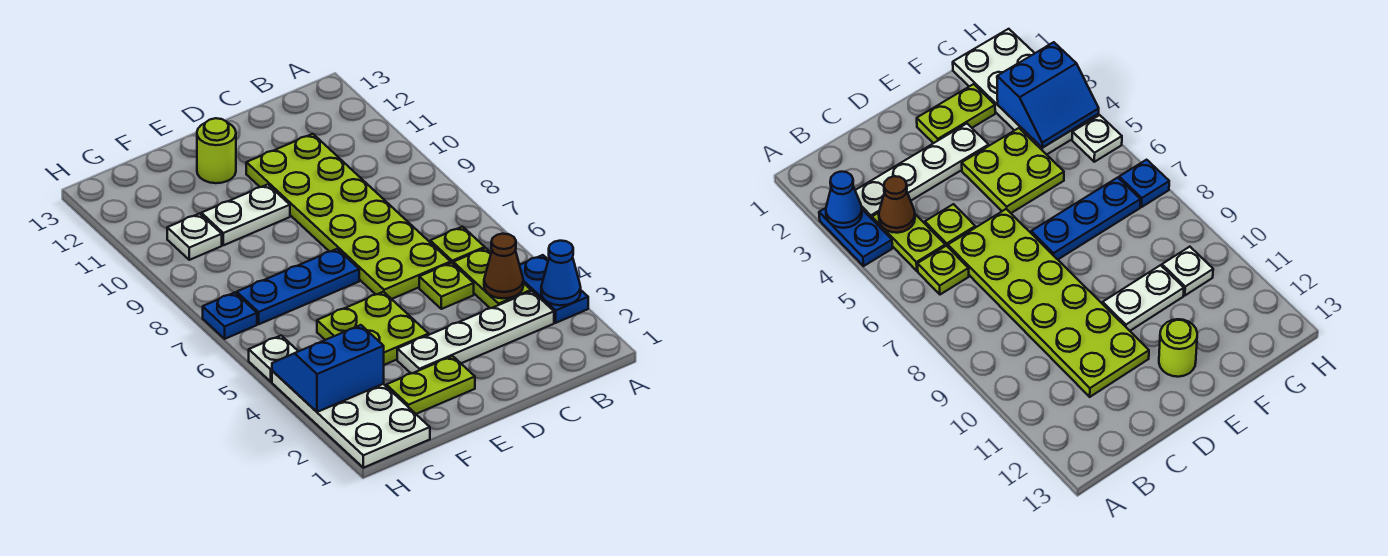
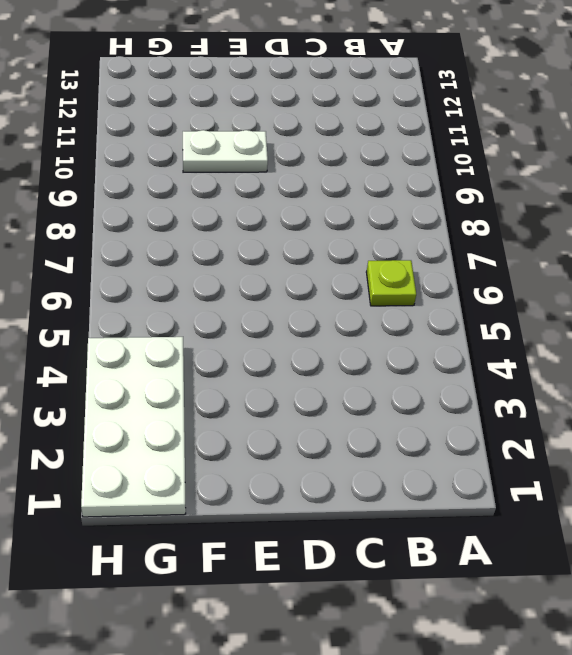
none -> blue plate A3:A4 level 1
none -> white plate B3:E3 level 1
none -> lime plate B4:B5 level 1

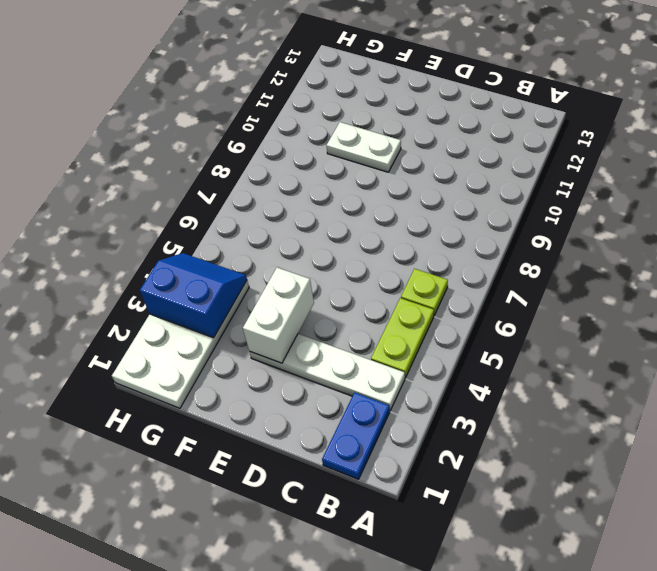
blue plate B1:B2 level 1 -> blue plate A3:A4 level 1
white brick E3:E4 level 2 -> none
none -> lime plate C5 level 1
none -> lime plate C6:D11 level 1
none -> lime plate E2:F2 level 1

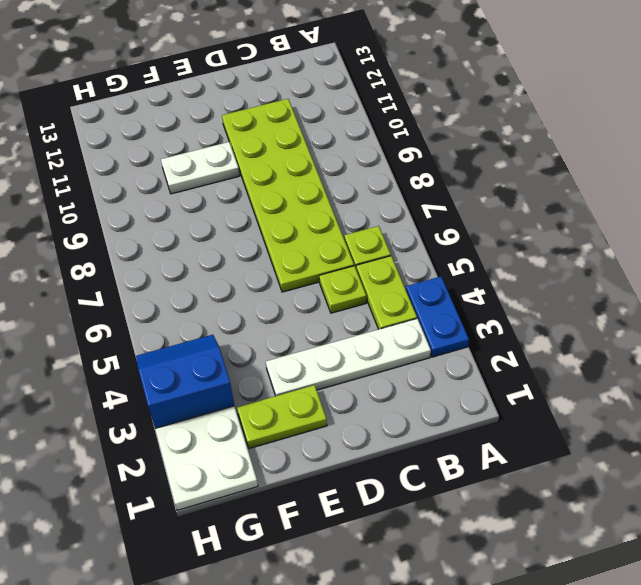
none -> lime plate E4:F5 level 1
none -> blue plate E7:G7 level 1
none -> lime round brick E12 level 1

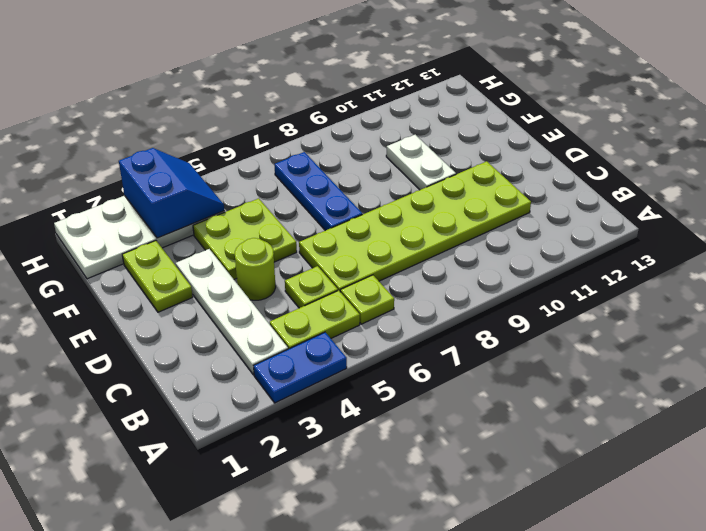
lime round brick D4 level 1 -> lime round brick E12 level 1
none -> white plate G10 level 1
none -> white plate H5 level 1
none -> blue plate H7 level 1

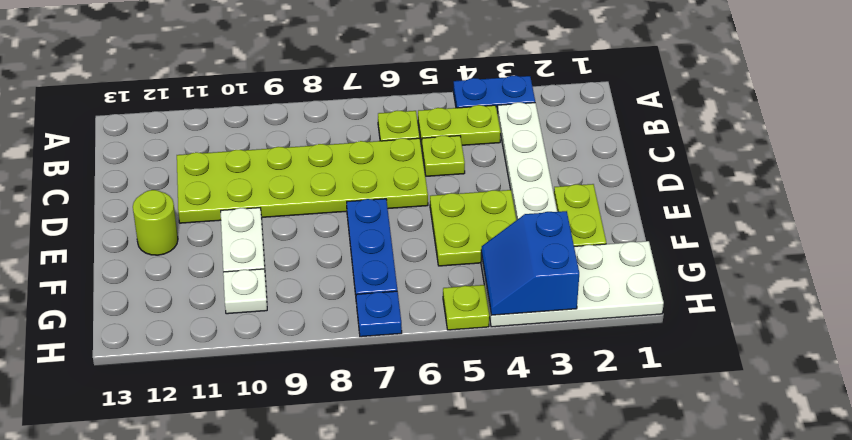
lime plate H5 level 1 -> white plate H5 level 1
none -> blue cone A3 level 2
none -> brown cone B4 level 2

